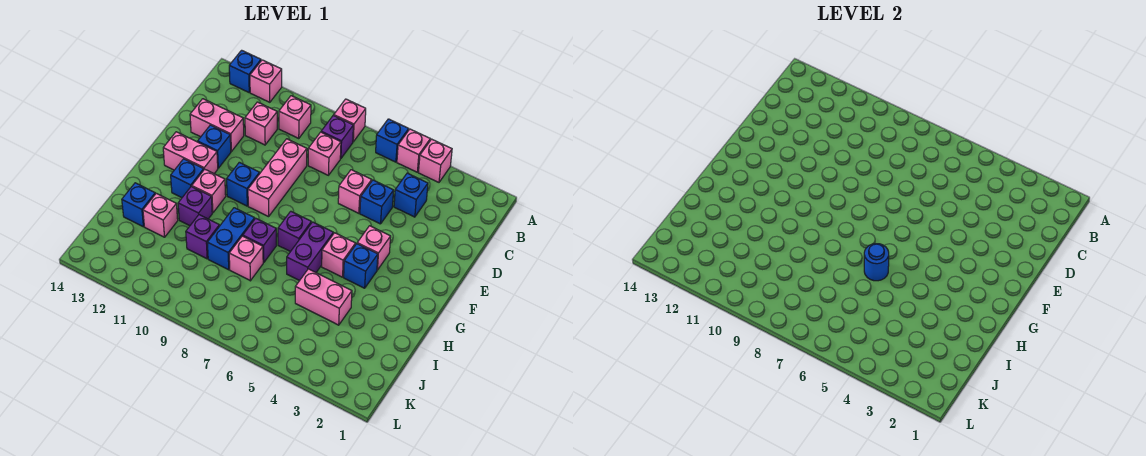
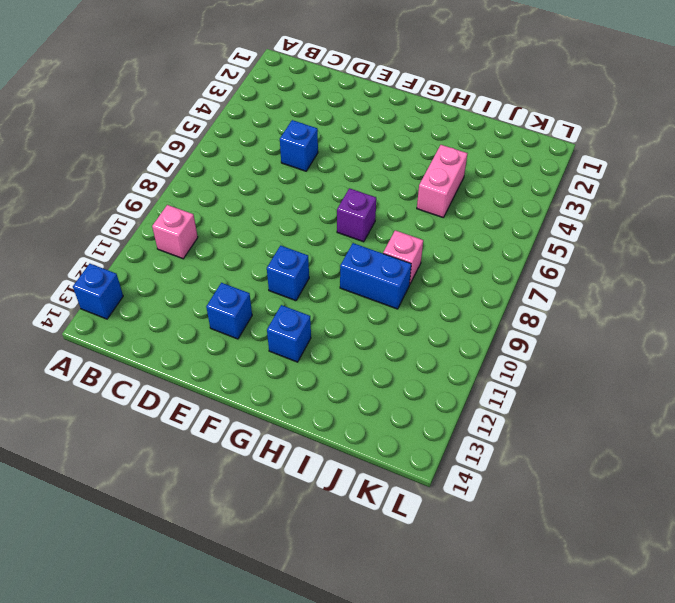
none -> pink brick A4 level 1
none -> pink brick A5 level 1
none -> blue brick A6 level 1
none -> pink brick A8 level 1

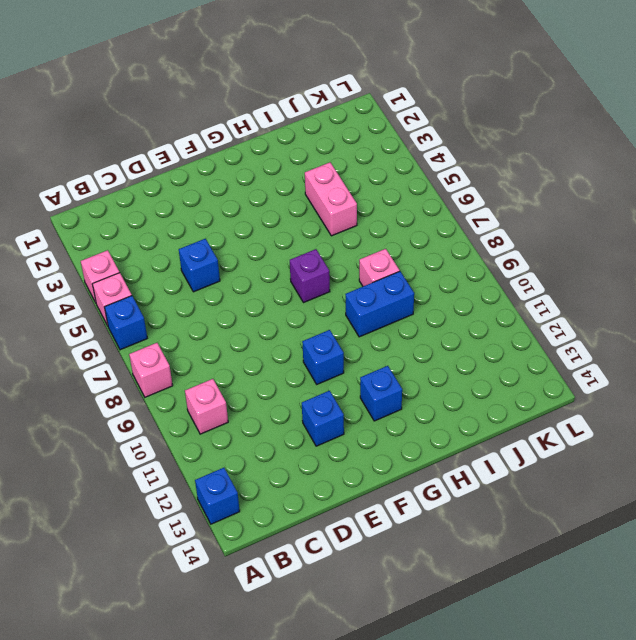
none -> pink brick A12 level 1
none -> purple brick B8 level 1
none -> blue brick C4 level 1
none -> pink brick C8 level 1

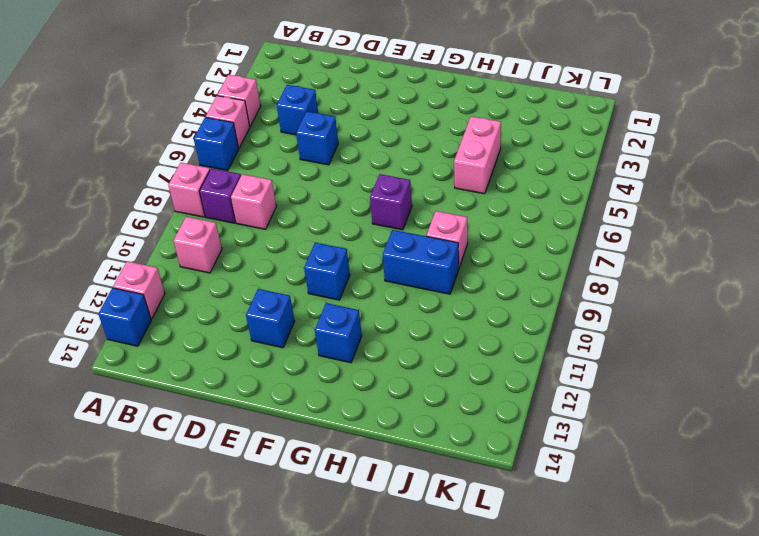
none -> pink brick C11 level 1
none -> pink brick D6 level 1
none -> pink brick D9:F9 level 1
none -> pink brick D12:D13 level 1

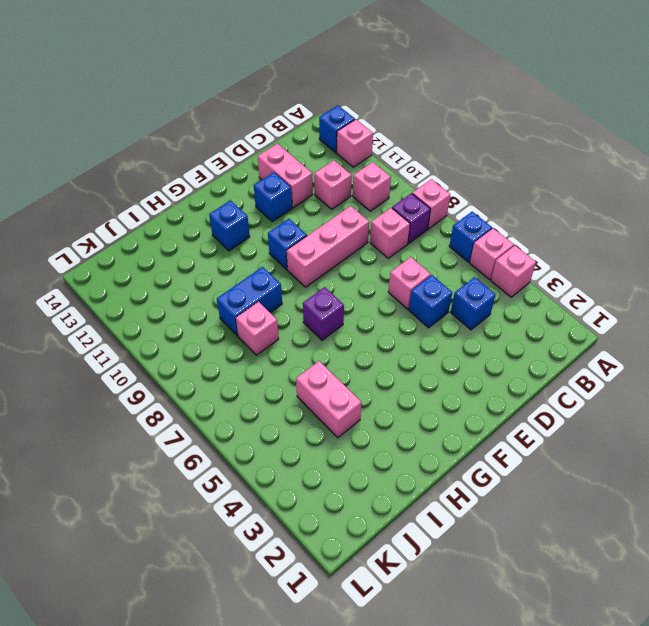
none -> pink brick F4 level 1
none -> pink brick F12:F13 level 1
none -> blue brick G4 level 1
none -> pink brick G5 level 1

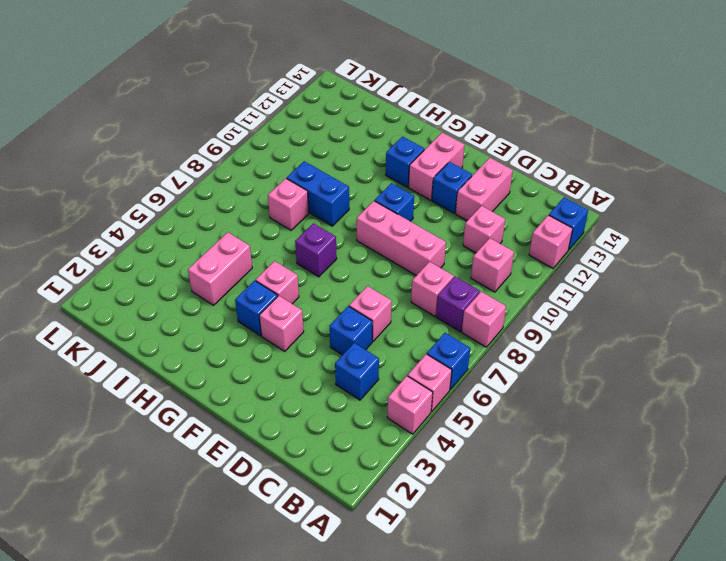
none -> purple brick G6:H6 level 1
none -> pink brick G11 level 1
none -> purple brick H8 level 1
none -> purple brick H11 level 1

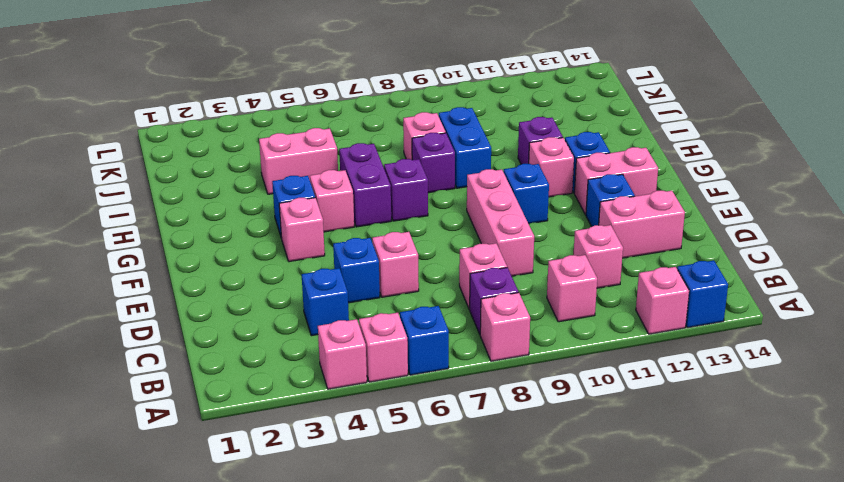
none -> purple brick I10 level 1
none -> pink brick I12 level 1
none -> blue brick I13 level 1
none -> blue round brick H6 level 2

